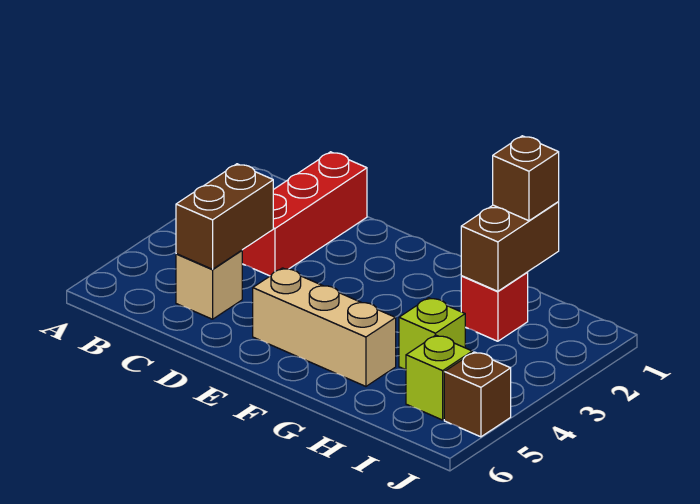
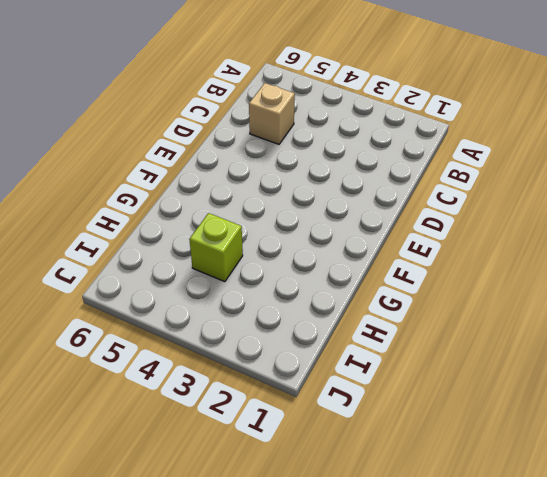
none -> red brick C1:C3 level 1
none -> tan brick E5:G5 level 1

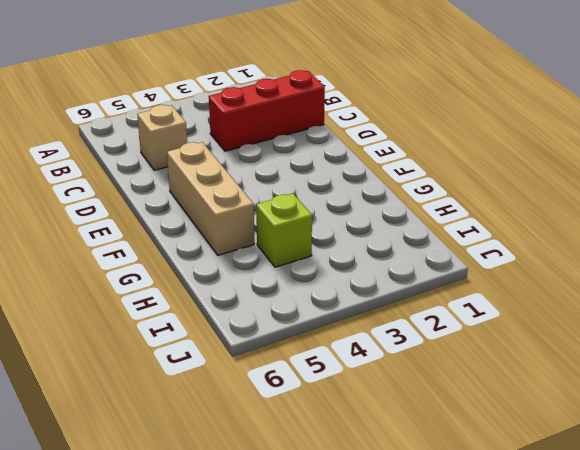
none -> red brick H2 level 1
none -> lime brick I5 level 1

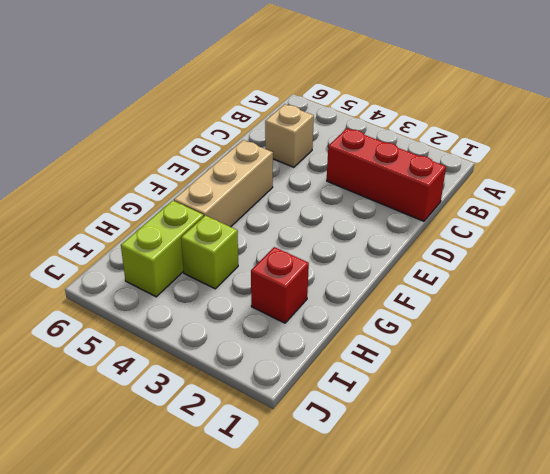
lime brick H5:I5 level 1 -> lime brick I5 level 1
none -> brown brick J5 level 1
none -> brown brick C4:C5 level 2

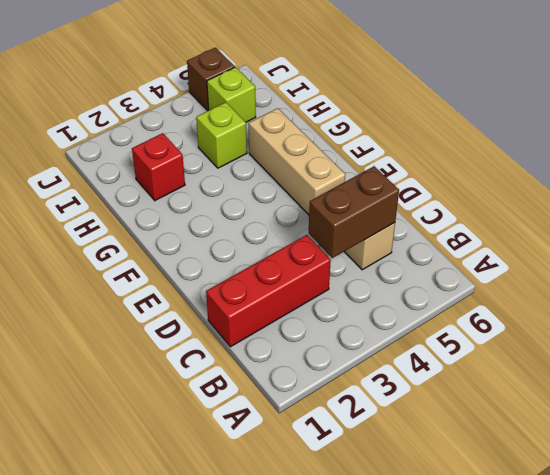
none -> brown brick H1:H2 level 2
none -> brown brick H1 level 3

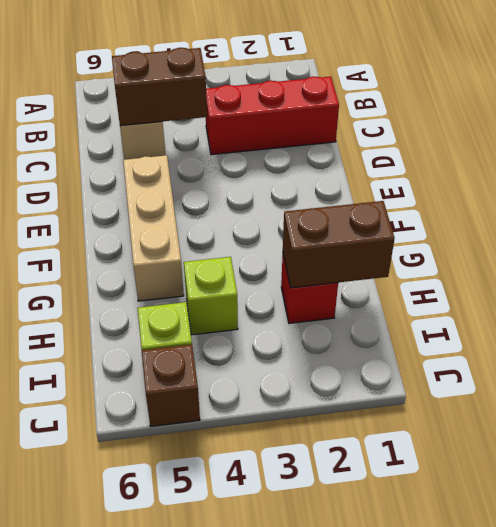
none -> brown brick H1 level 3

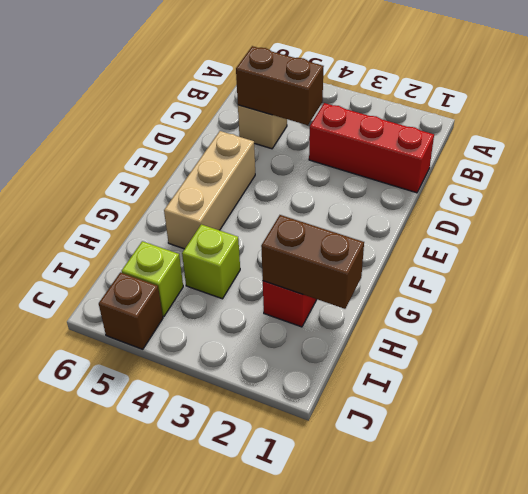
none -> brown brick H1 level 3

